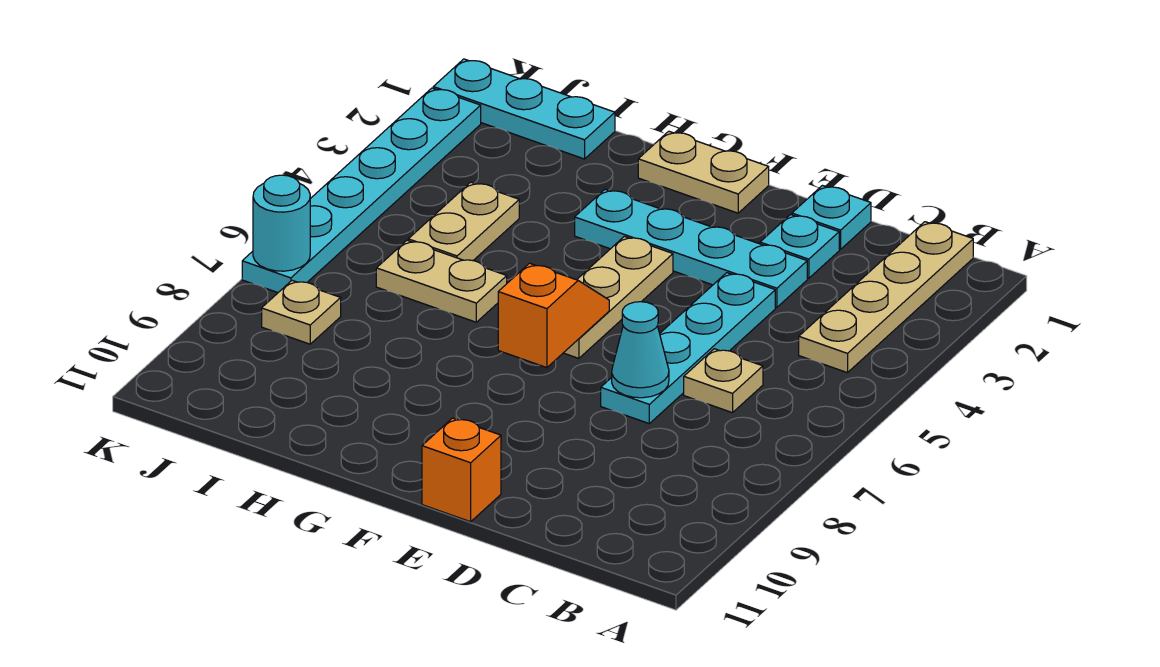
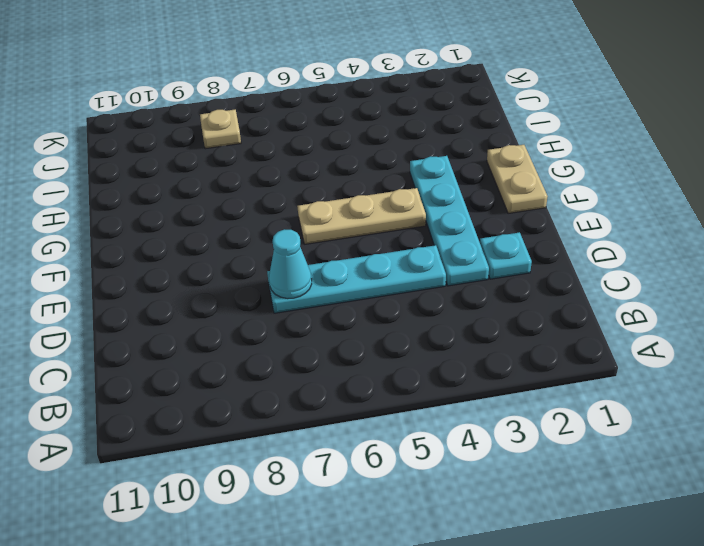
none -> tan plate B1:B4 level 1
none -> tan plate C6 level 1
none -> cyan plate D1 level 1

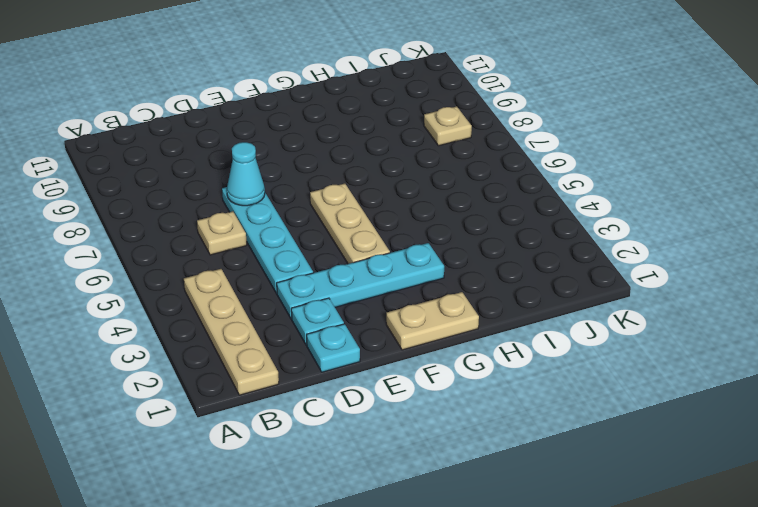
none -> orange brick E11 level 1
none -> tan plate H6:I6 level 1
none -> cyan plate I1:K1 level 1

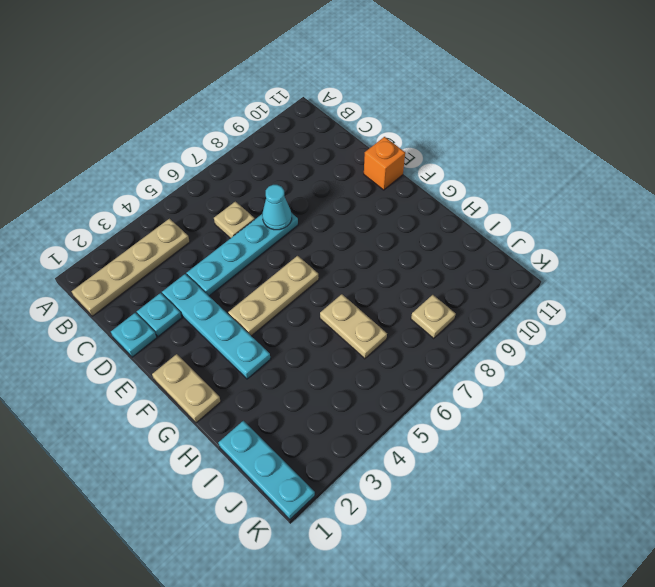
none -> tan plate I4:I5 level 1
none -> cyan plate K2:K7 level 1
none -> orange slope F6:F7 level 2 top 7

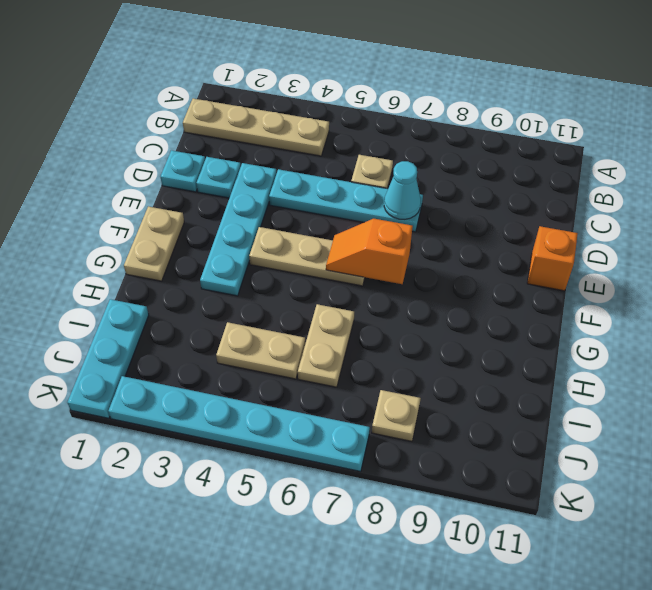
none -> cyan round brick K7 level 2

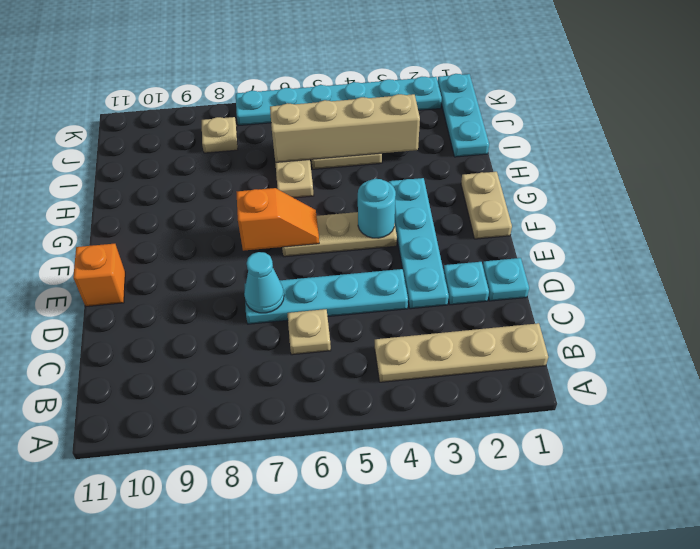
cyan round brick F4 level 2 -> cyan round brick K7 level 2
tan brick I3:I6 level 2 -> none

